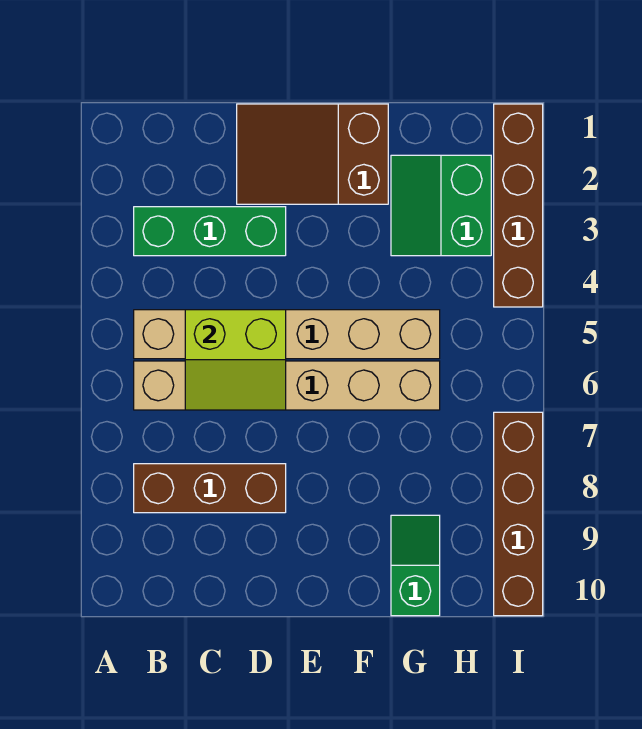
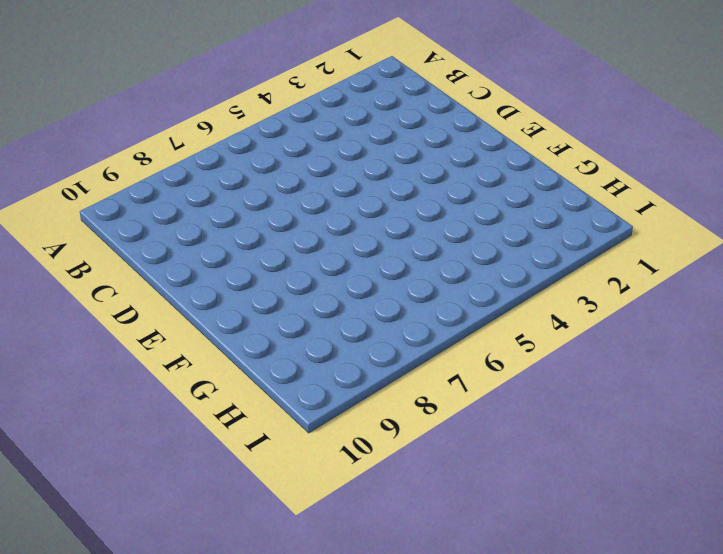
none -> green brick B3:D3 level 1
none -> tan brick B5:G5 level 1

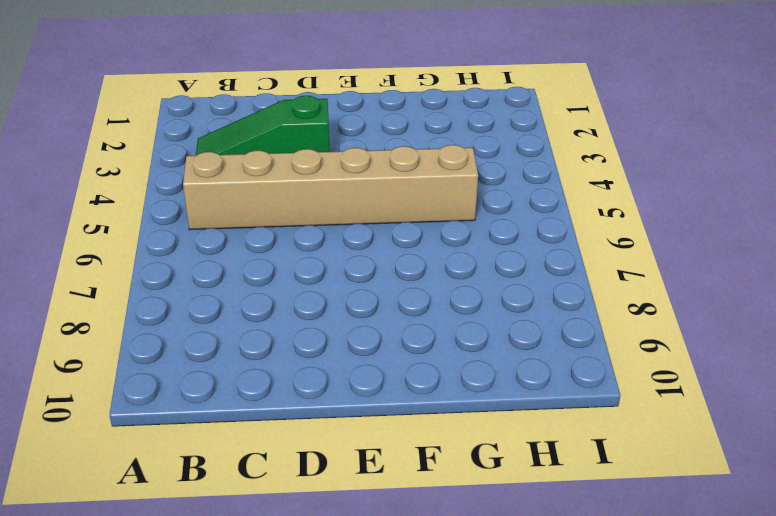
green slope B3:D3 level 1 top D -> green brick B3:D3 level 1
none -> tan brick B6:G6 level 1
none -> brown brick B8:D8 level 1

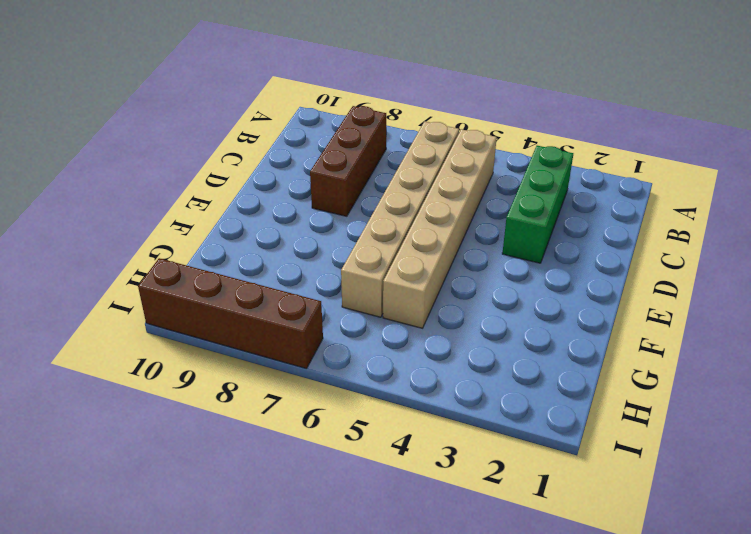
none -> brown slope D1:F2 level 1 top F
none -> green slope G2:H3 level 1 top H

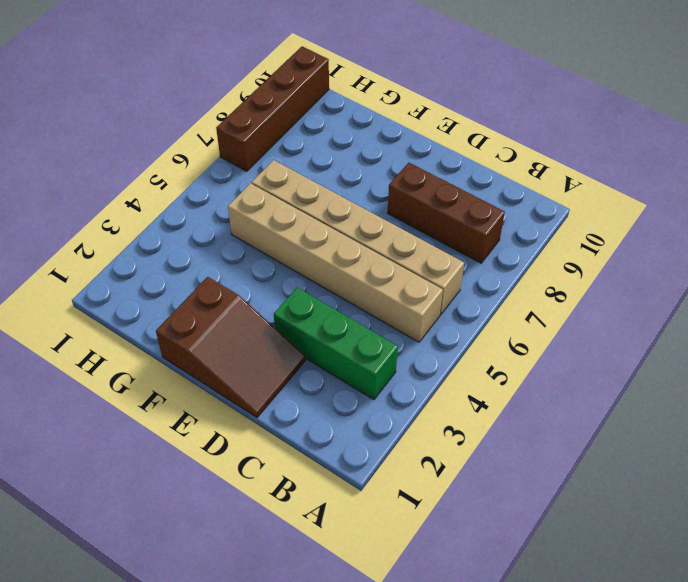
none -> green slope G2:H3 level 1 top H
none -> green slope G9:G10 level 1 top 10

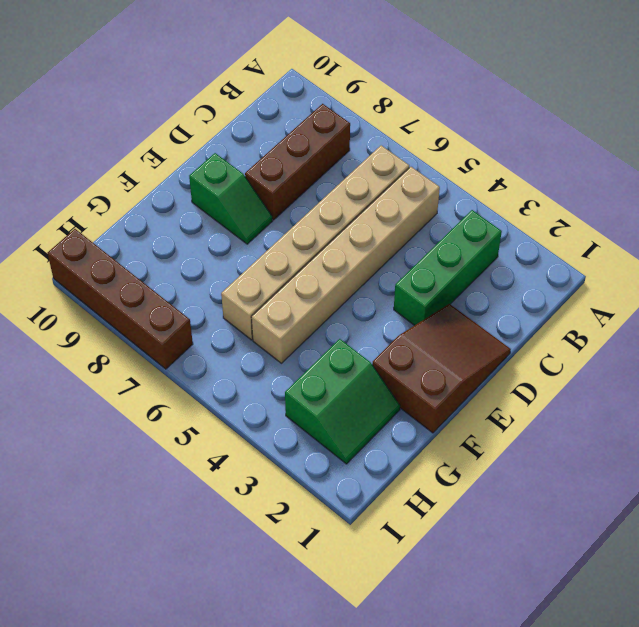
green slope E8:E9 level 1 top 9 -> green slope G9:G10 level 1 top 10
green slope G2:H3 level 1 top 3 -> green slope G2:H3 level 1 top H
none -> brown brick I1:I4 level 1
none -> lime slope C5:D6 level 2 top 5

